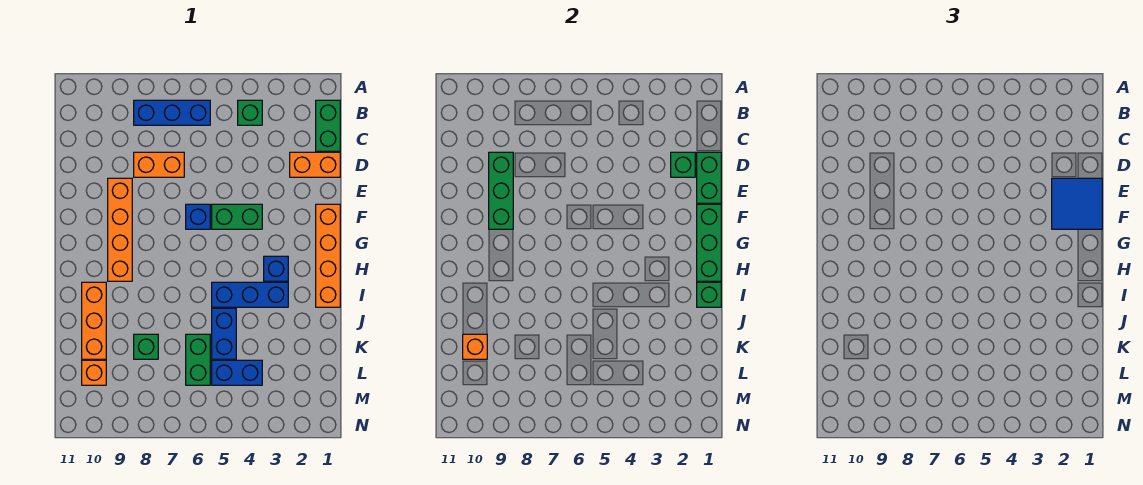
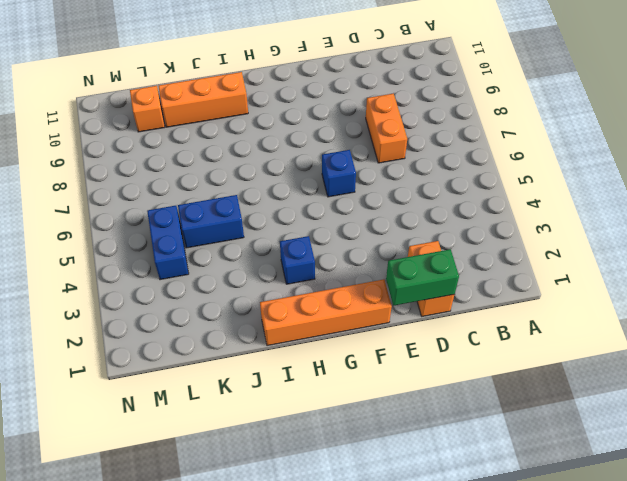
none -> green brick B1:C1 level 1
none -> green brick B4 level 1
none -> blue brick B6:B8 level 1

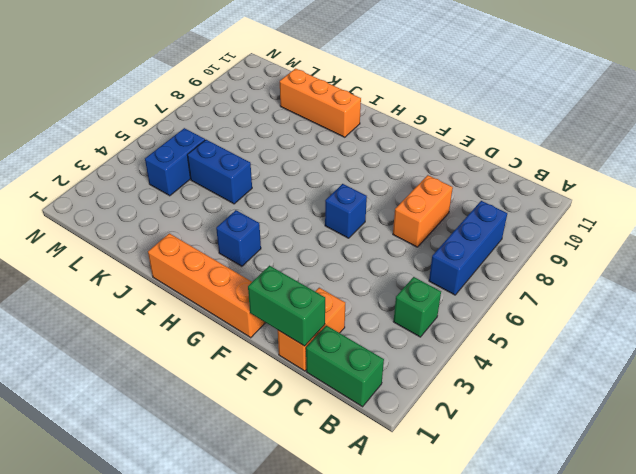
none -> orange brick E9:H9 level 1
none -> green brick F4:F5 level 1
none -> blue brick I3:I5 level 1

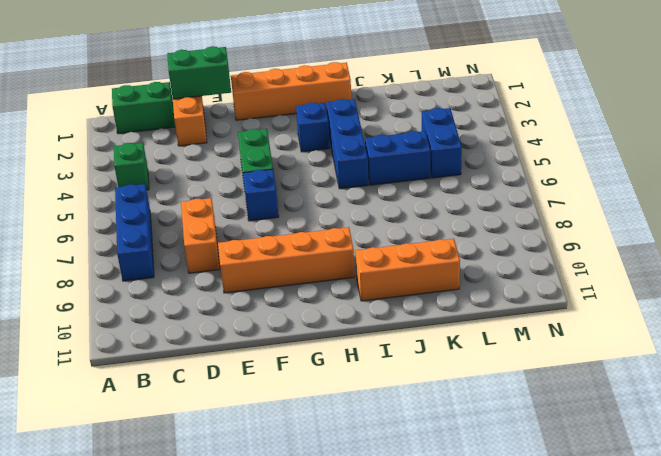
none -> green brick K6:L6 level 1
none -> green brick K8 level 1
none -> orange brick L10 level 1

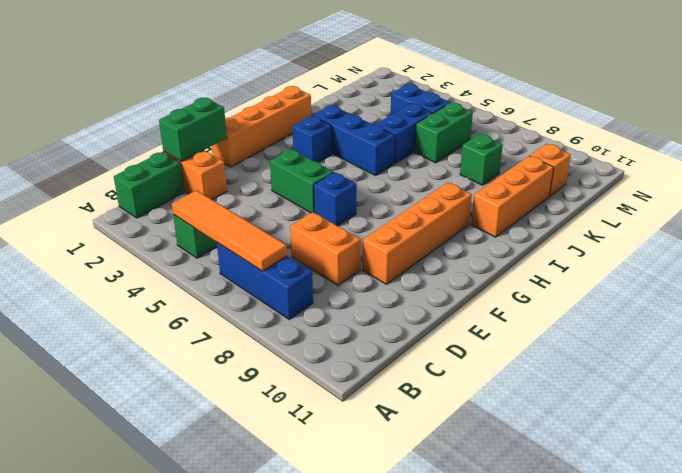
orange tile B4:B7 level 2 -> none
none -> green brick D2 level 2
none -> green brick D9:F9 level 2
none -> green brick F1:H1 level 2

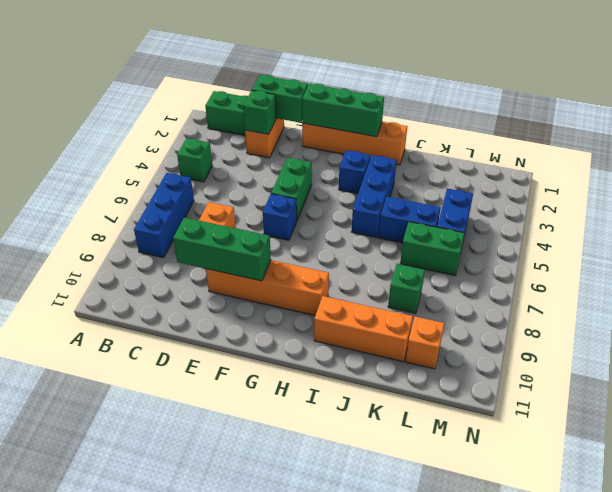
none -> green brick I1 level 2
none -> orange brick K10 level 2
none -> blue tile E1:F2 level 3

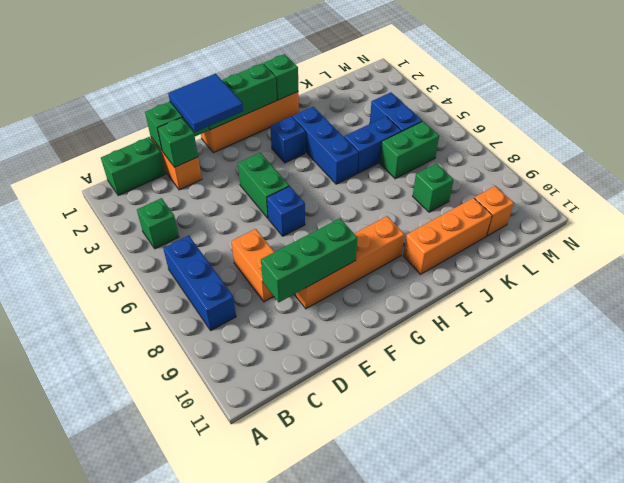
none -> orange brick K10 level 2

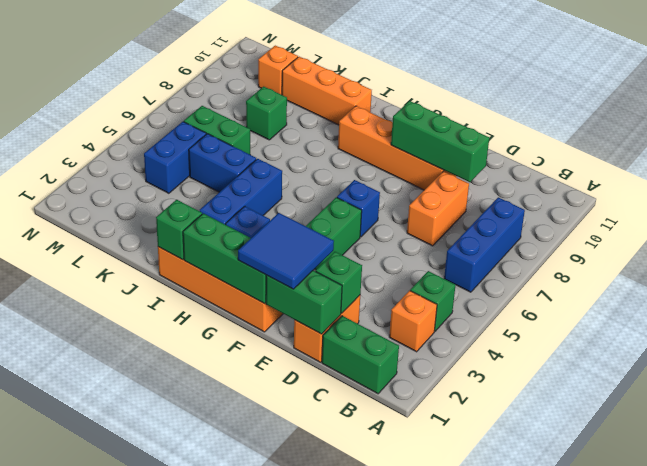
orange brick B3 level 1 -> orange brick K10 level 2

